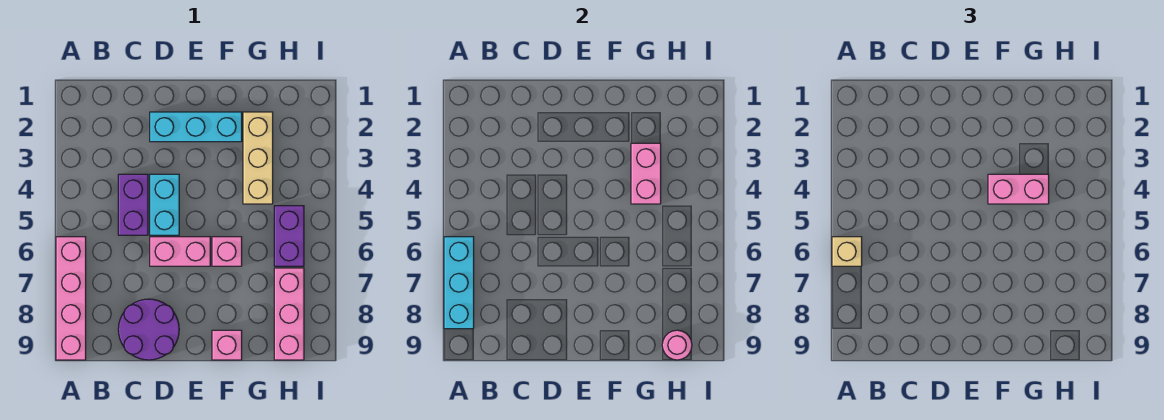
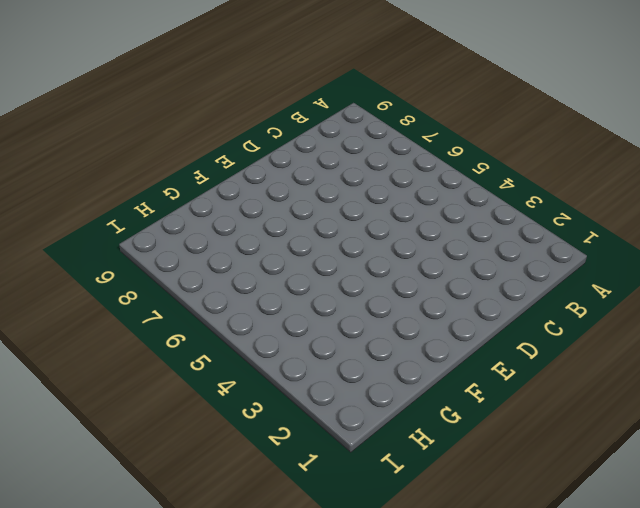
none -> pink brick A6:A9 level 1
none -> purple brick C4:C5 level 1
none -> purple round brick C8:D9 level 1

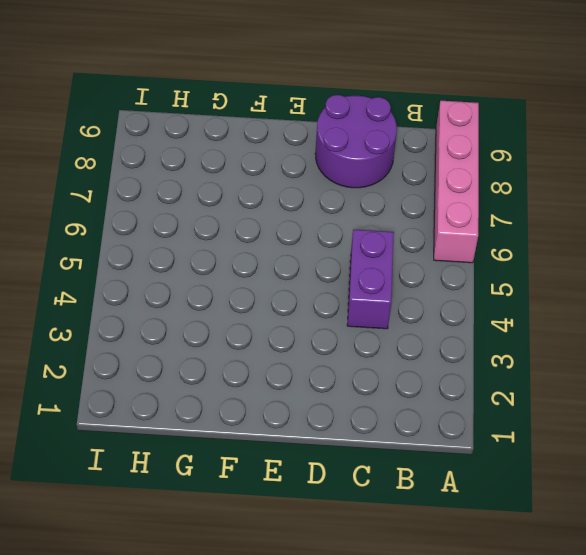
none -> cyan brick D2:F2 level 1
none -> cyan brick D4:D5 level 1
none -> pink brick D6:E6 level 1

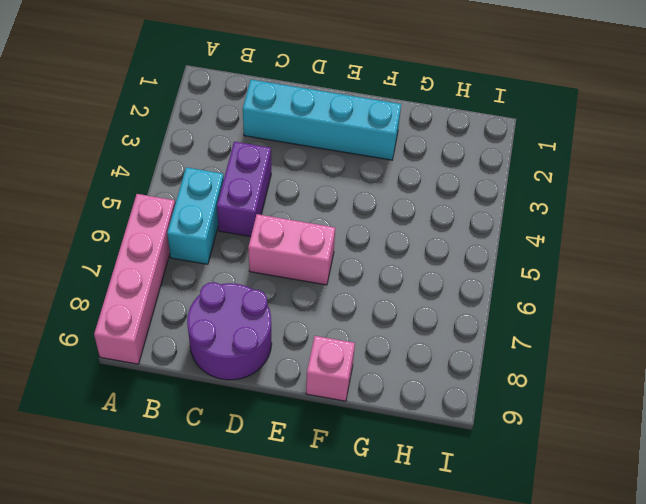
cyan brick B5:B6 level 1 -> cyan brick D4:D5 level 1
cyan brick C2:F2 level 1 -> cyan brick D2:F2 level 1
none -> pink brick F6 level 1
none -> tan brick G2:G4 level 1
none -> purple brick H5:H6 level 1

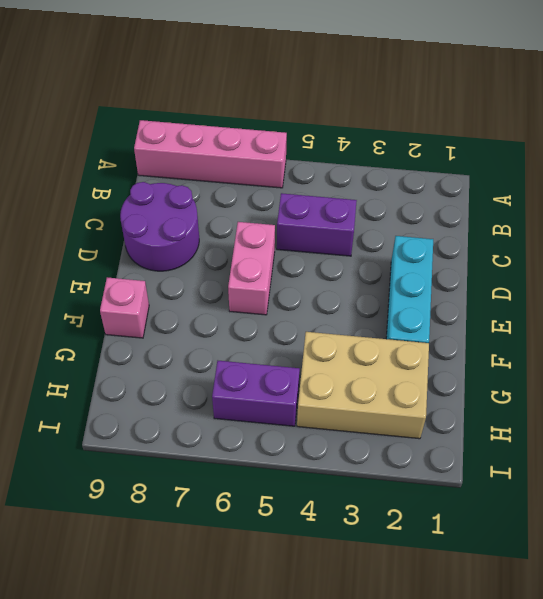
tan brick G2:H4 level 1 -> tan brick G2:G4 level 1
none -> cyan brick D4:D5 level 1
none -> pink brick F6 level 1
none -> pink brick H7:H9 level 1

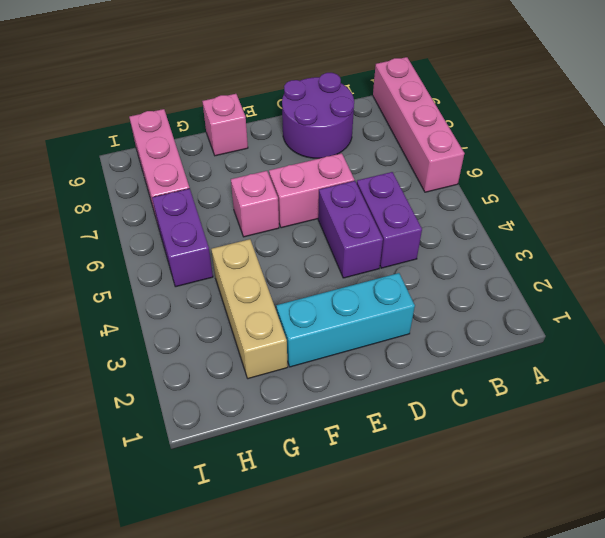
purple brick D4:D5 level 1 -> cyan brick D4:D5 level 1
none -> cyan brick A6:A8 level 2
none -> pink brick G3:G4 level 2
none -> pink round brick H9 level 2

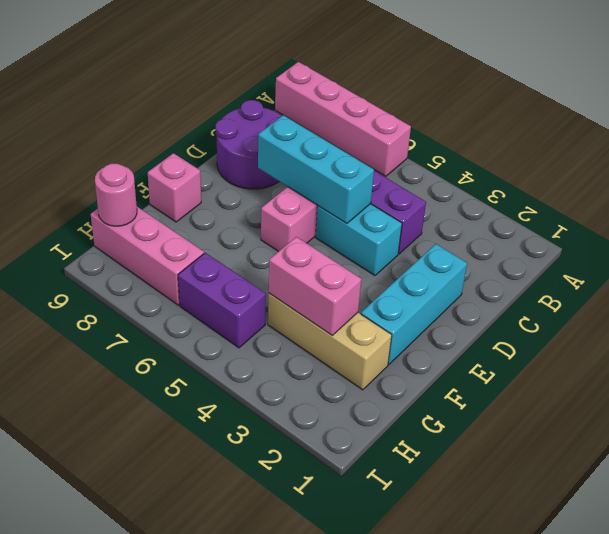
cyan brick D5:D7 level 2 -> cyan brick A6:A8 level 2
none -> pink brick F6 level 1
none -> tan brick A6 level 3
none -> pink brick F4:G4 level 3

